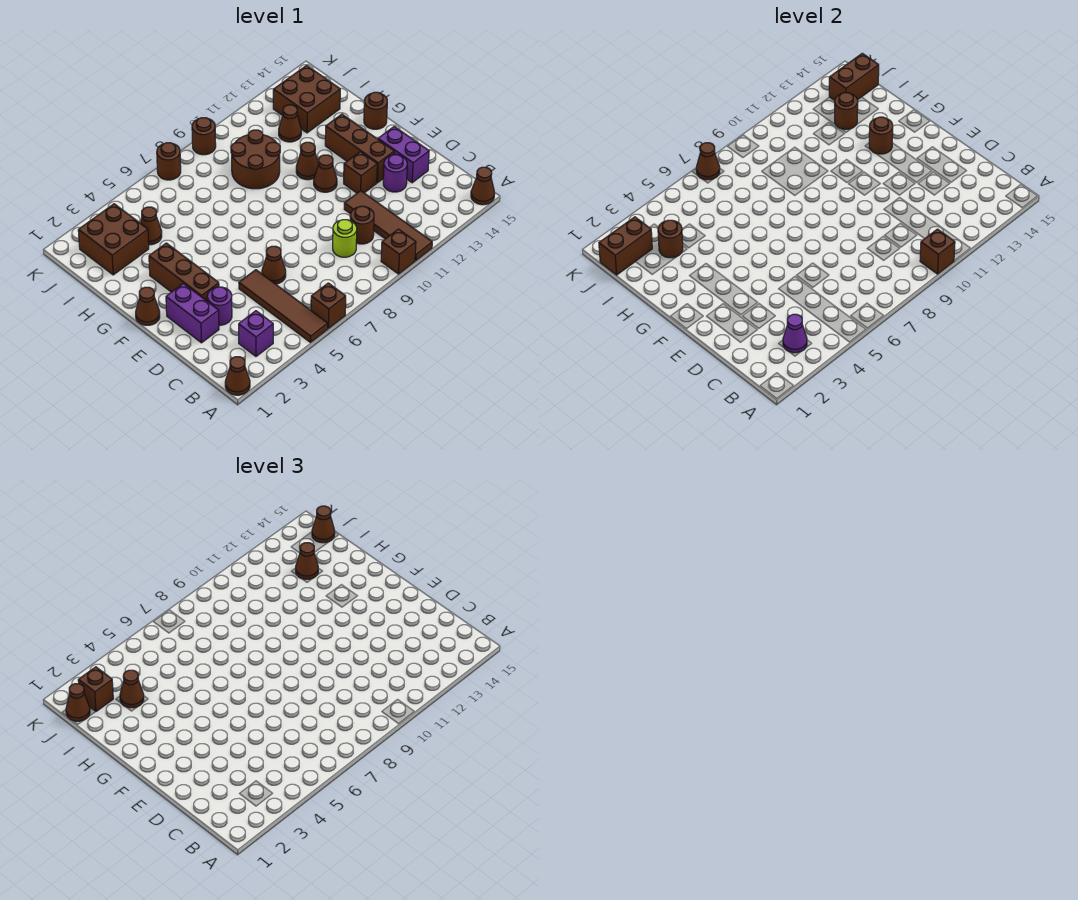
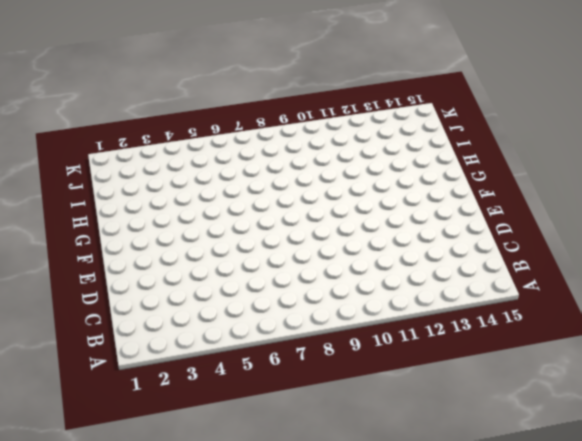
none -> brown cone A1 level 1
none -> brown tile A5:D5 level 1
none -> brown brick A6 level 1
none -> brown brick A10 level 1

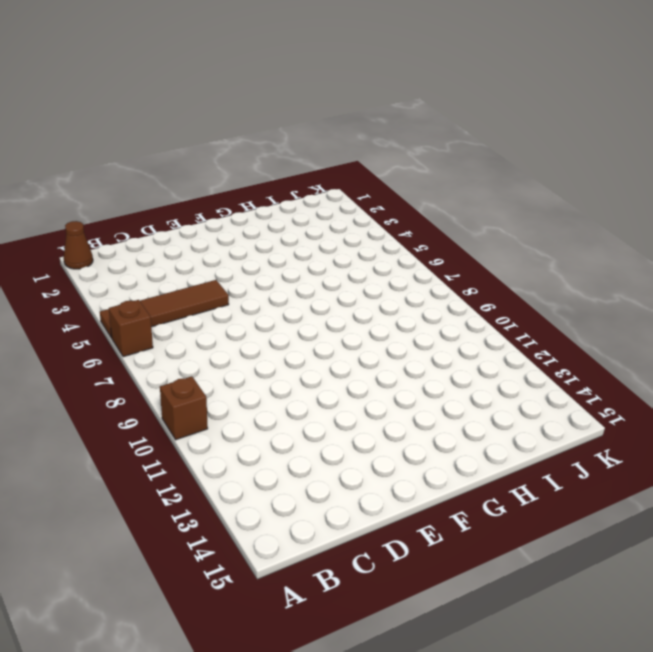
none -> brown tile A11:D11 level 1
none -> brown cone A15 level 1
none -> purple brick B3 level 1
none -> lime round brick C9 level 1

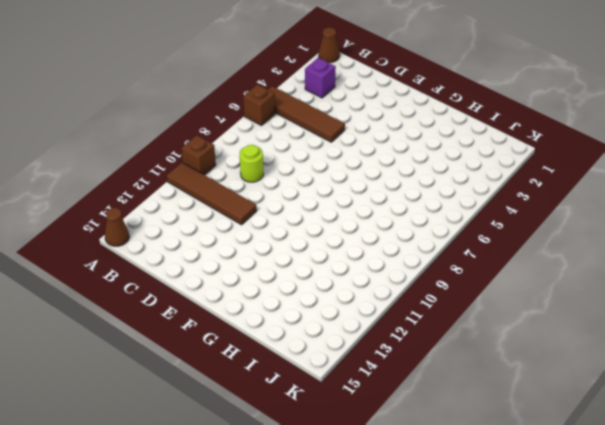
none -> brown round brick C10 level 1
none -> purple brick D2:E2 level 1
none -> purple round brick D3 level 1
none -> brown cone D6 level 1

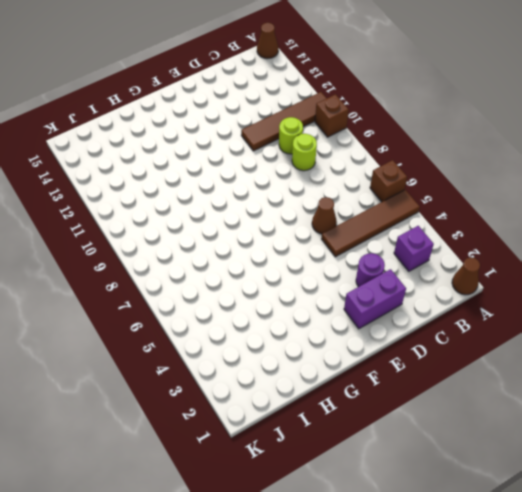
lime round brick C10 level 1 -> brown round brick C10 level 1
none -> purple round brick D13 level 1
none -> purple brick D14:E14 level 1
none -> brown brick E3:G3 level 1
none -> brown brick E12 level 1

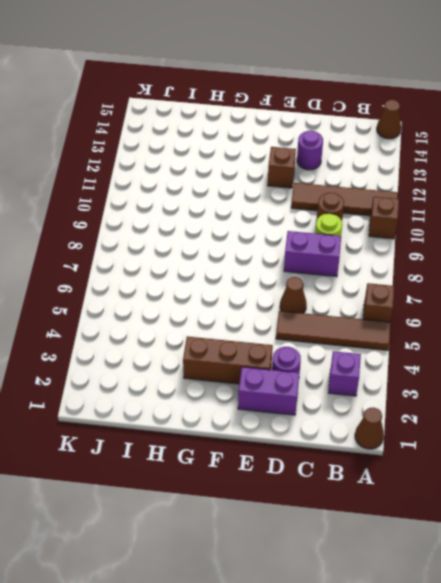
purple brick C8:D8 level 1 -> purple brick D14:E14 level 1
none -> brown brick E13:G13 level 1
none -> brown cone F1 level 1
none -> brown cone F11 level 1
none -> brown cone G11 level 1

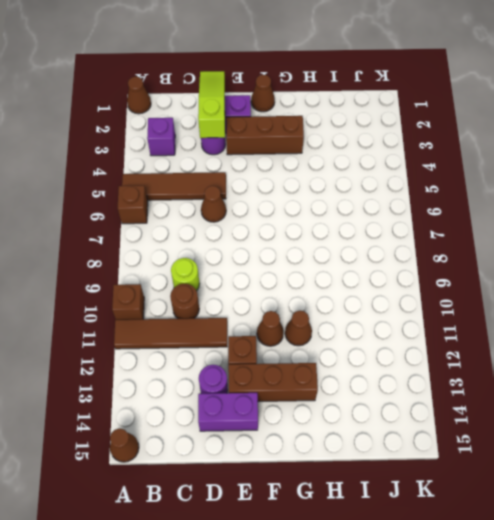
lime slope D1:D3 level 2 top 3 -> none
none -> brown round brick G15 level 1
none -> brown round brick H9:I10 level 1
none -> brown brick I2:J3 level 1
none -> brown cone I4 level 1

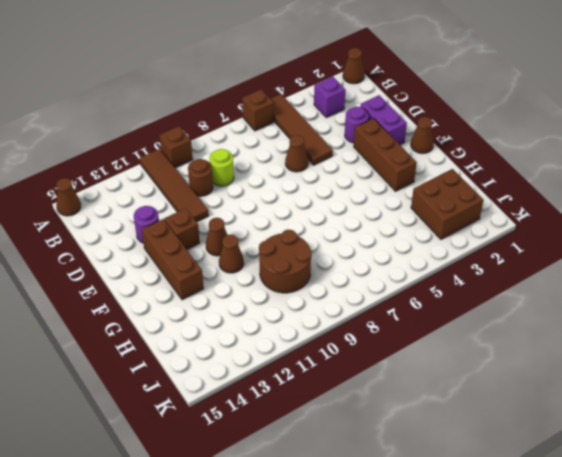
none -> purple brick D14:E14 level 1
none -> brown round brick G15 level 1
none -> brown cone I4 level 1
none -> brown cone I12 level 1

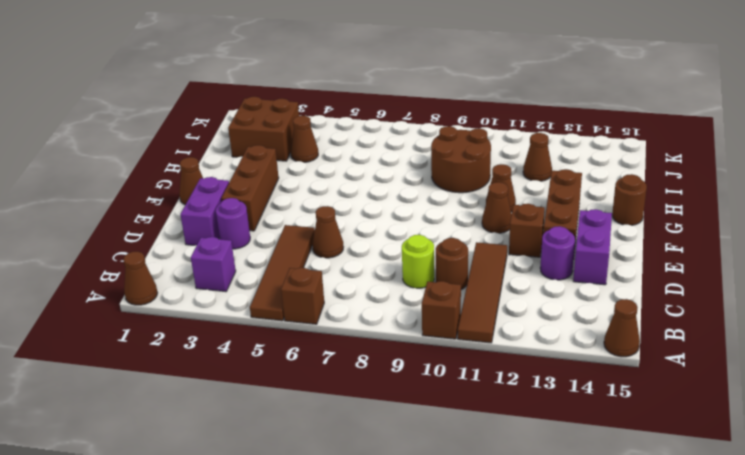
none -> brown brick I13:J14 level 1
none -> brown round brick K7 level 1
none -> brown round brick K9 level 1
none -> brown brick A10 level 2

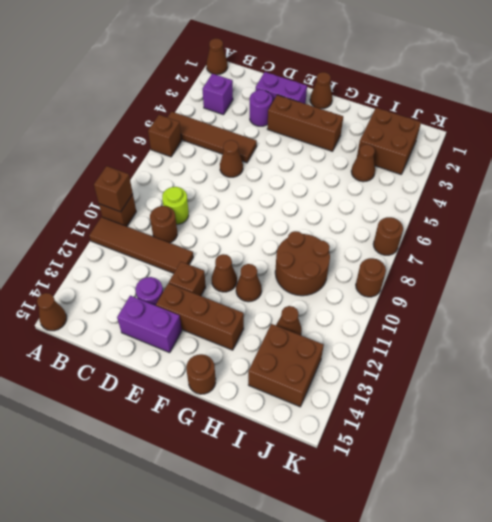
none -> purple cone B3 level 2
none -> brown round brick G13 level 2
none -> brown round brick I3 level 2
none -> brown round brick I13 level 2

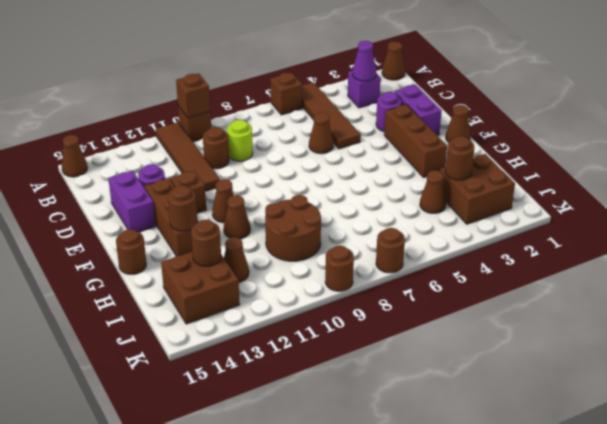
none -> brown brick J1:J2 level 2
none -> brown brick J14:J15 level 2
none -> brown cone K7 level 2
none -> brown cone I3 level 3

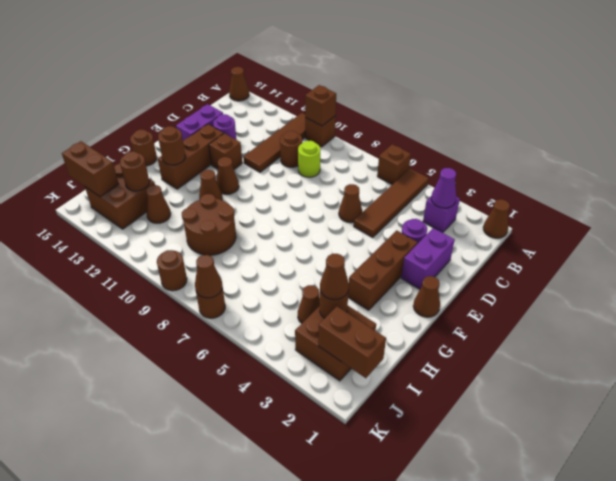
none -> brown cone I13 level 3
none -> brown cone J1 level 3
none -> brown brick J2 level 3
none -> brown cone J15 level 3

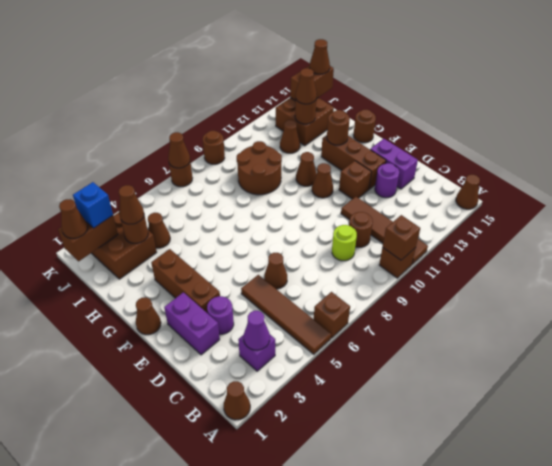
blue brick J2 level 3 -> brown brick J2 level 3

